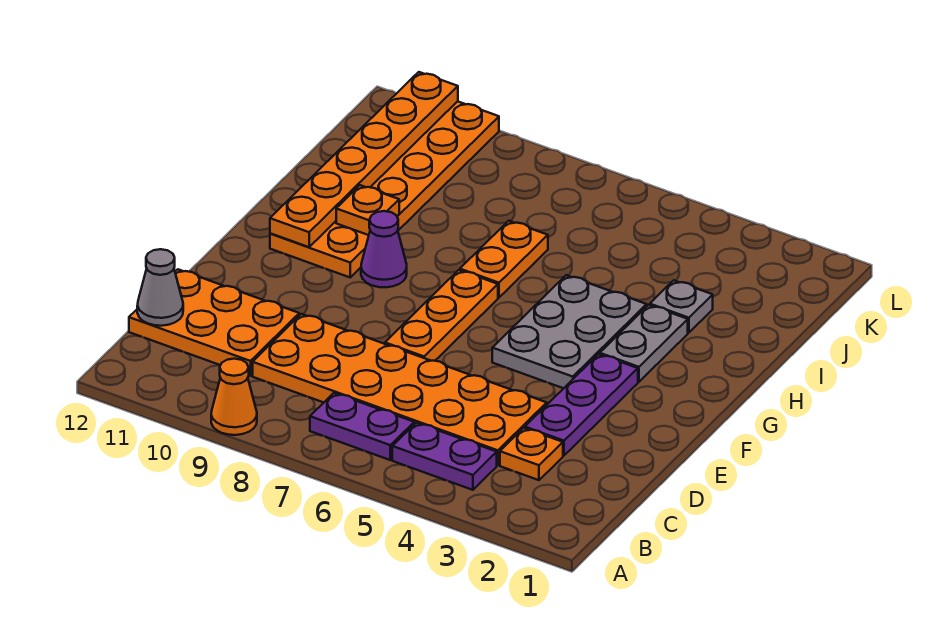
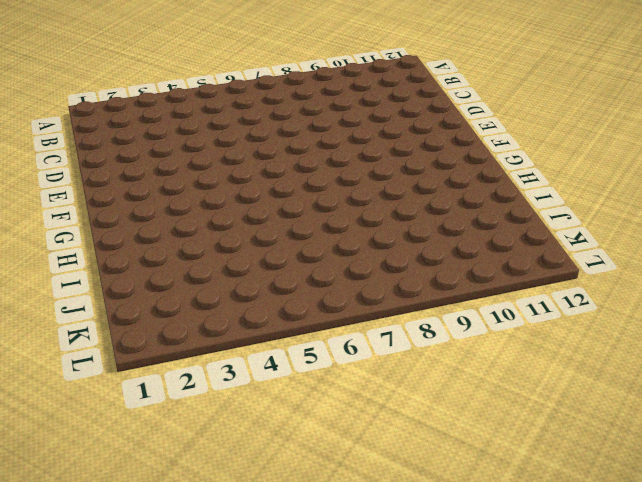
none -> orange cone A9 level 1
none -> purple plate B4:B5 level 1
none -> purple plate B6:B7 level 1

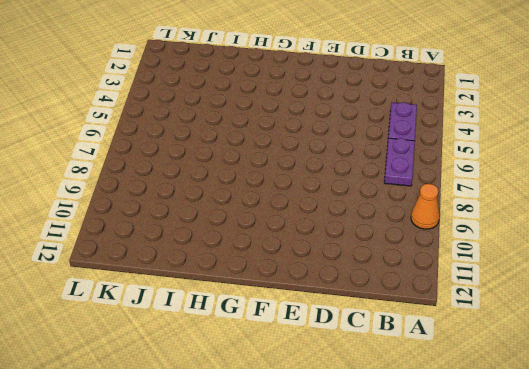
none -> orange plate C3 level 1
none -> orange plate C4:D9 level 1
none -> orange plate C10:D12 level 1

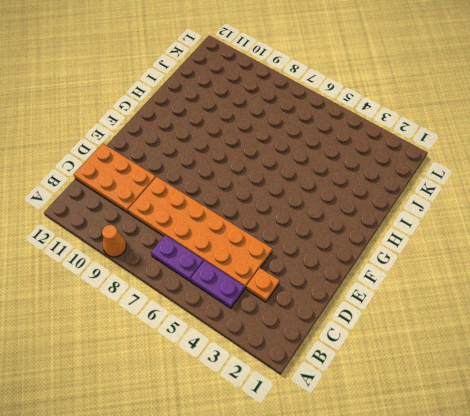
none -> purple plate D3:F3 level 1
none -> orange plate E7:G7 level 1
none -> grey plate F4:H5 level 1

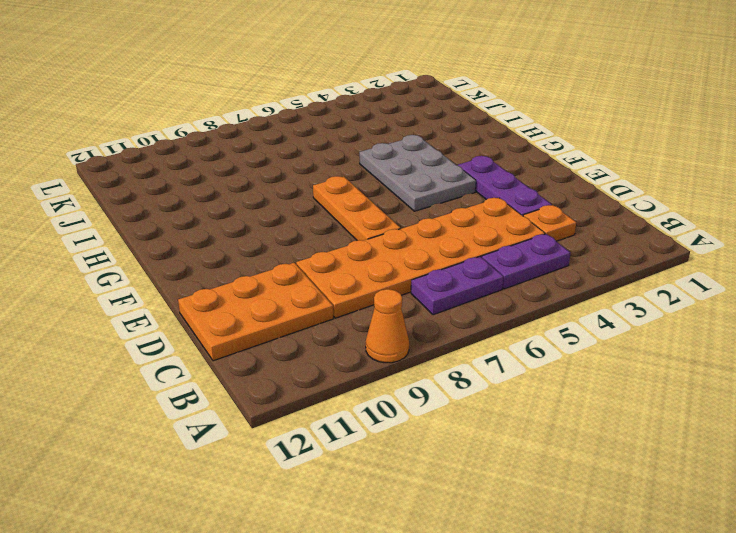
none -> grey plate G3:H3 level 1
none -> purple cone G9 level 1
none -> orange plate G10:L11 level 1

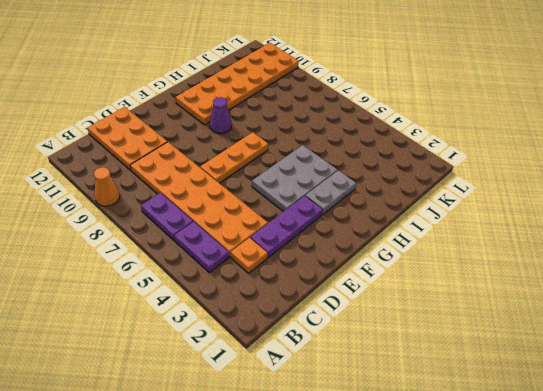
none -> orange plate H7:I7 level 1
none -> grey plate I3 level 1
none -> grey cone C12 level 2

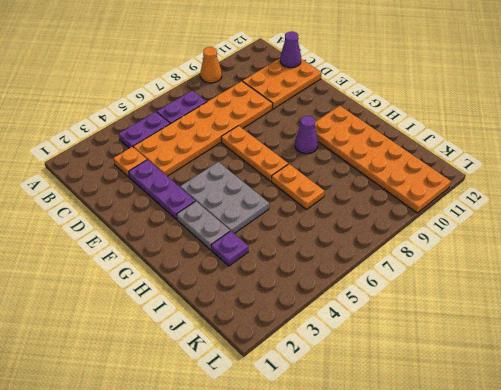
purple cone C12 level 2 -> grey cone C12 level 2
purple plate I3 level 1 -> grey plate I3 level 1
none -> orange plate G11:L11 level 2
none -> orange plate H10 level 2

